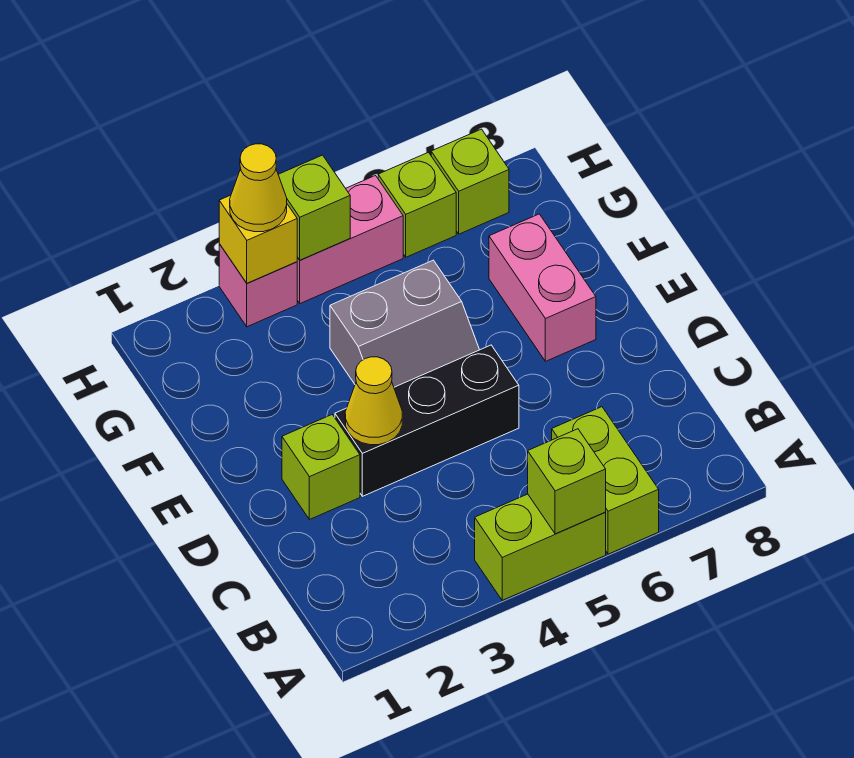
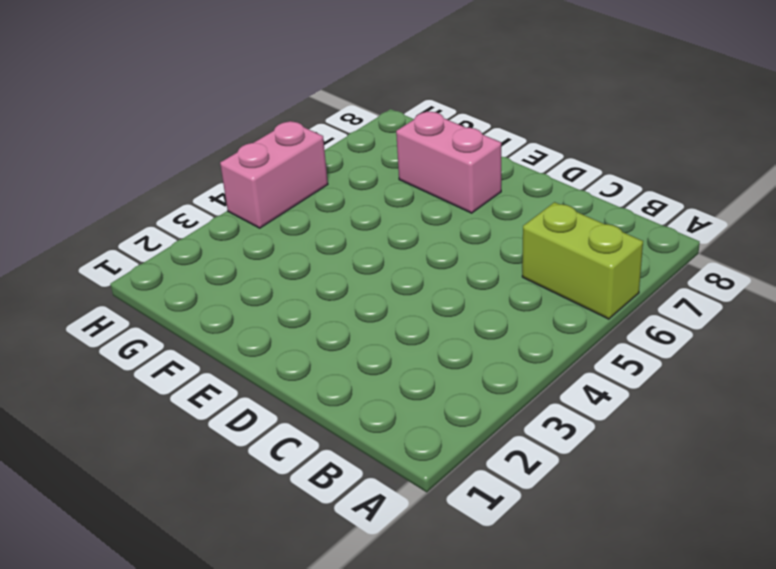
none -> lime brick A4:A5 level 1
none -> lime brick D2 level 1
none -> black brick D3:D5 level 1

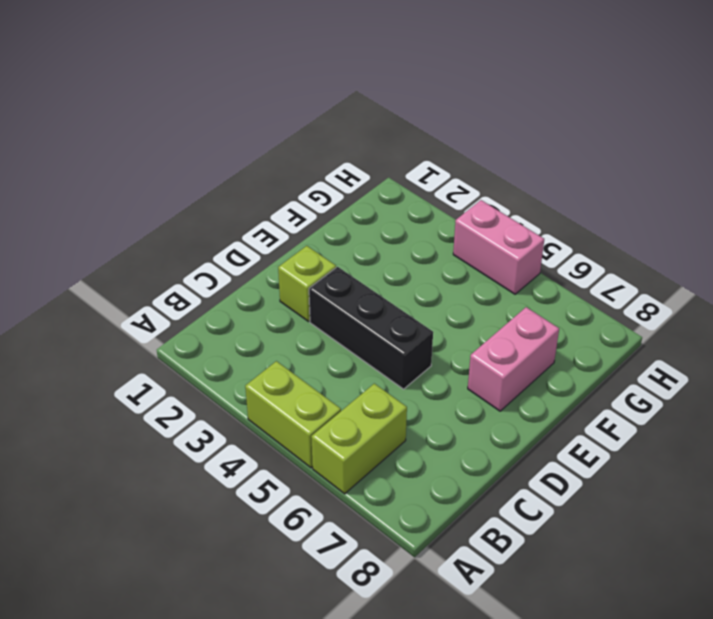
none -> grey slope E4:F5 level 1 top F
none -> pink brick H3 level 1
none -> lime brick H6 level 1

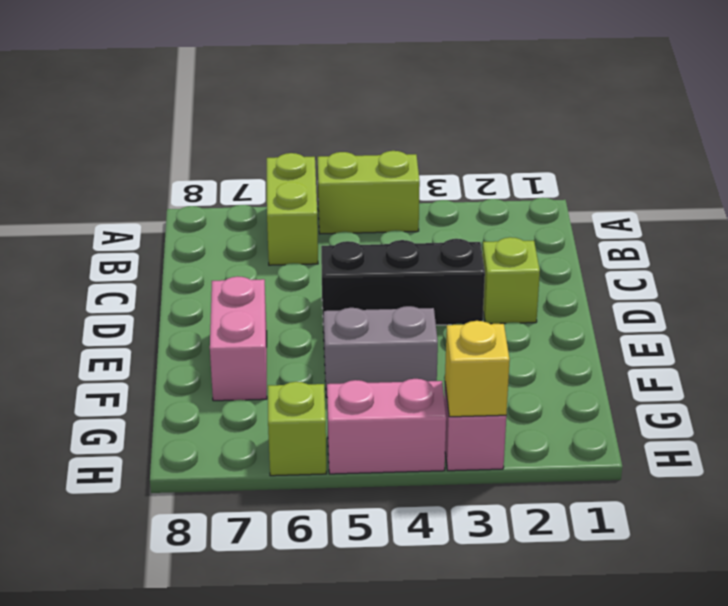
none -> lime brick H7 level 1
none -> lime brick A5 level 2
none -> yellow cone D3 level 2

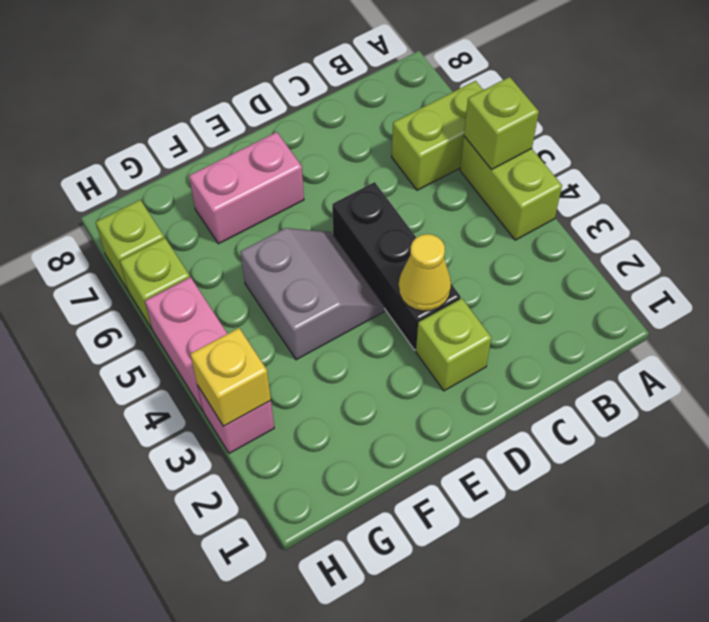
none -> lime brick H4 level 2
none -> yellow cone H3 level 3

